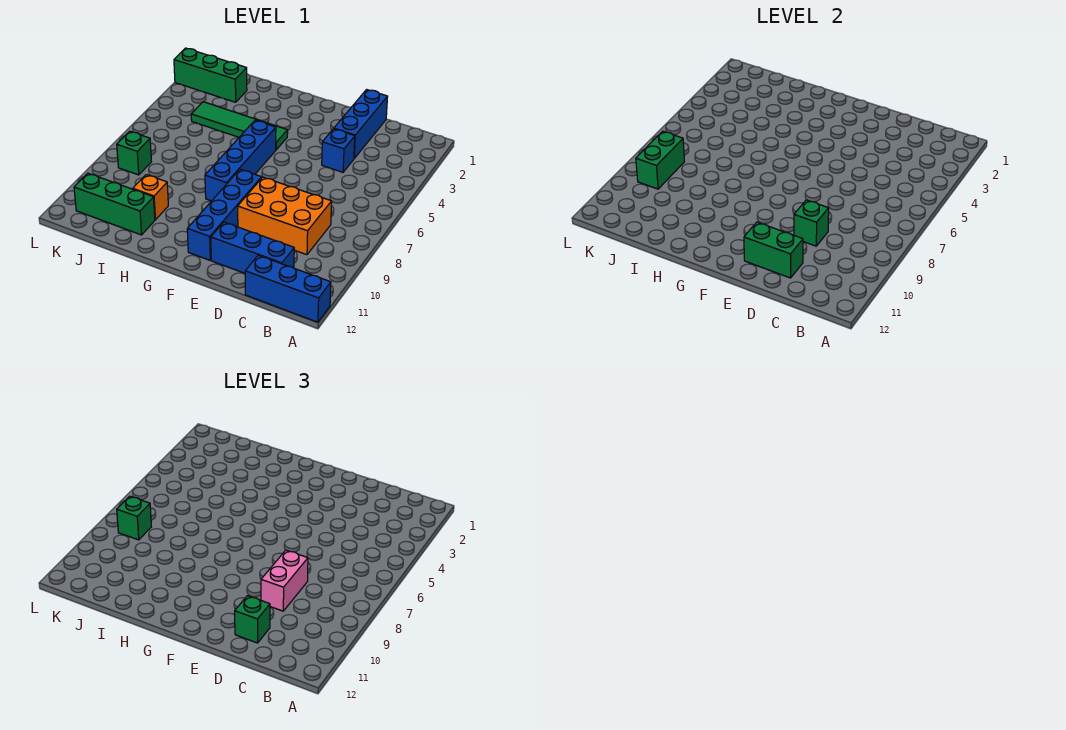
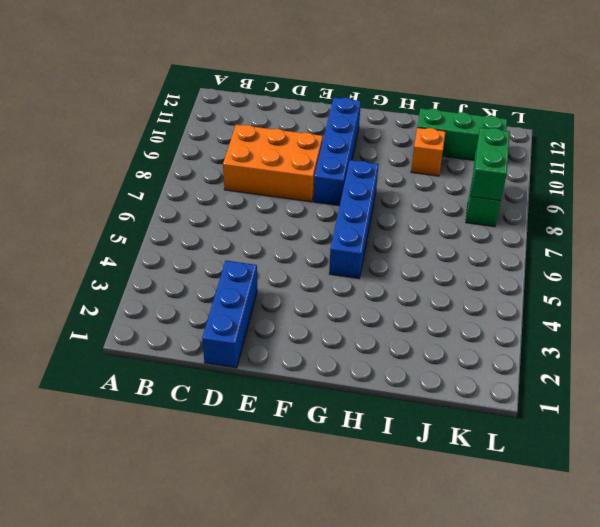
none -> blue brick A12:C12 level 1
none -> blue brick C11:E11 level 1
none -> blue brick D4 level 1

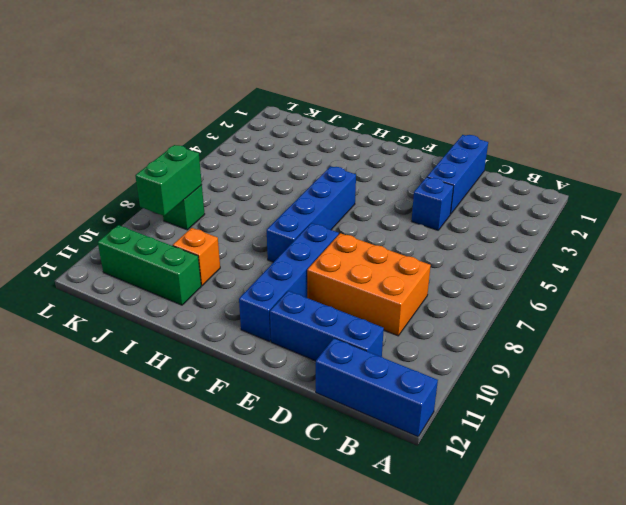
none -> green tile G4:J4 level 1
none -> green brick J2:L2 level 1
none -> green brick D9 level 2

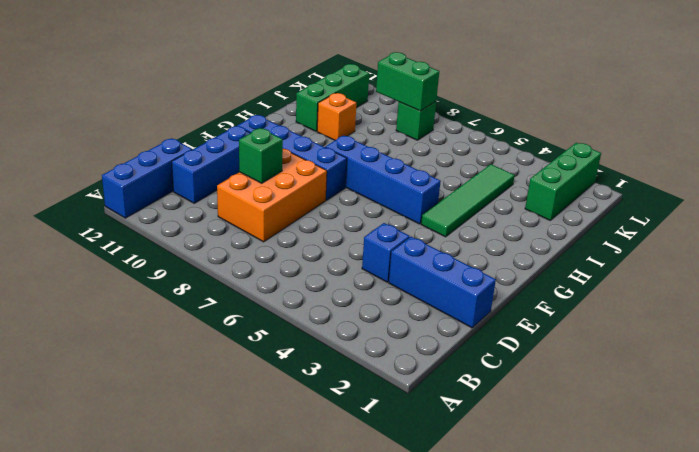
none -> green brick D11:E11 level 2
none -> pink brick D8:D9 level 3
none -> green brick D11 level 3

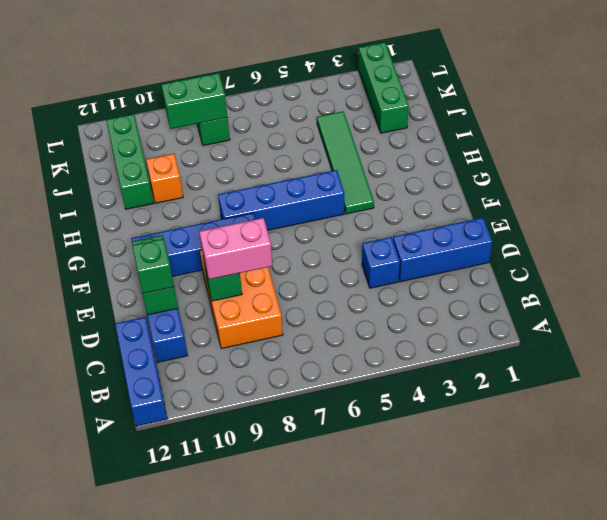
none -> green brick K8 level 3

